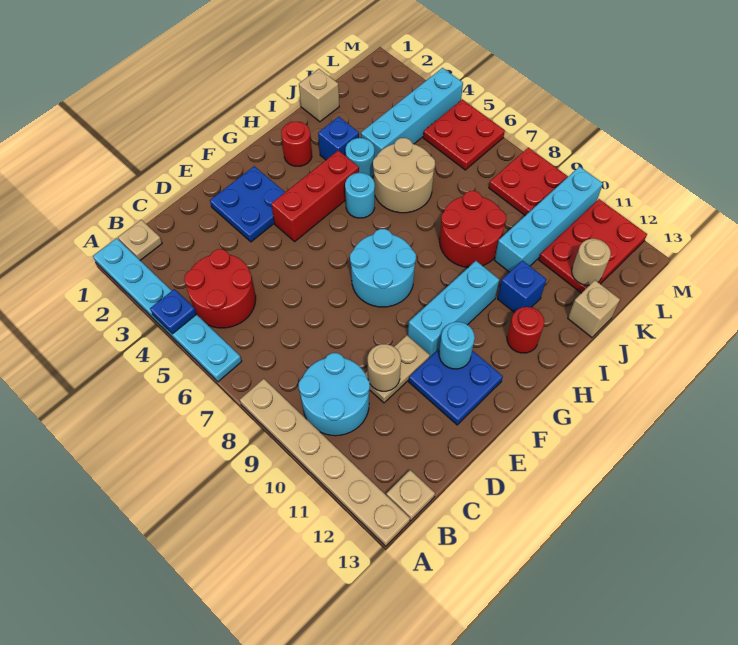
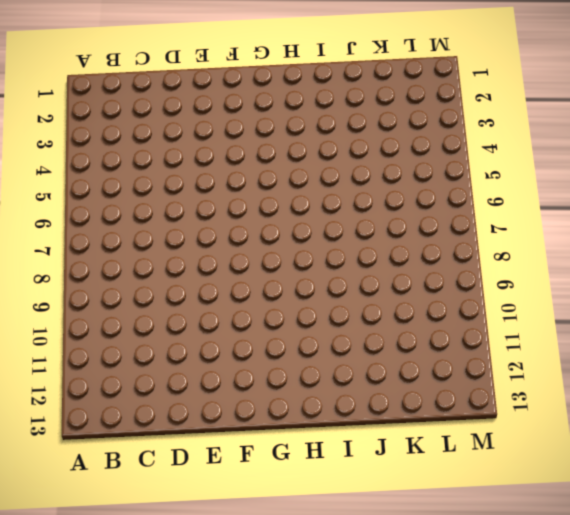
none -> cyan plate A1:A6 level 1
none -> tan plate A8:A13 level 1
none -> tan plate B1 level 1
none -> red round brick B4:C5 level 1

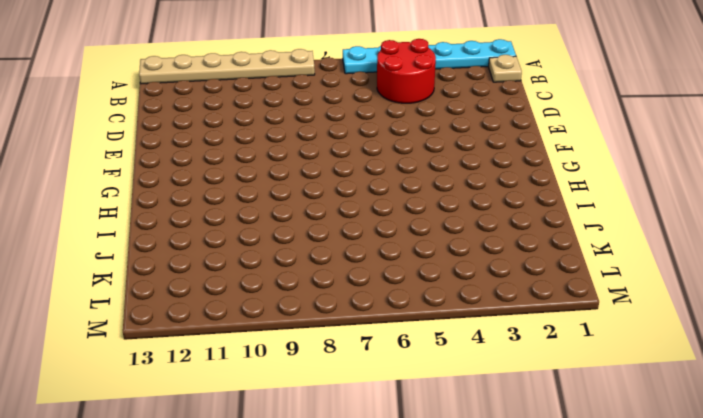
none -> cyan round brick B9:C10 level 1
none -> tan plate B13 level 1
none -> tan plate D10:E10 level 1
none -> blue plate E2:F3 level 1

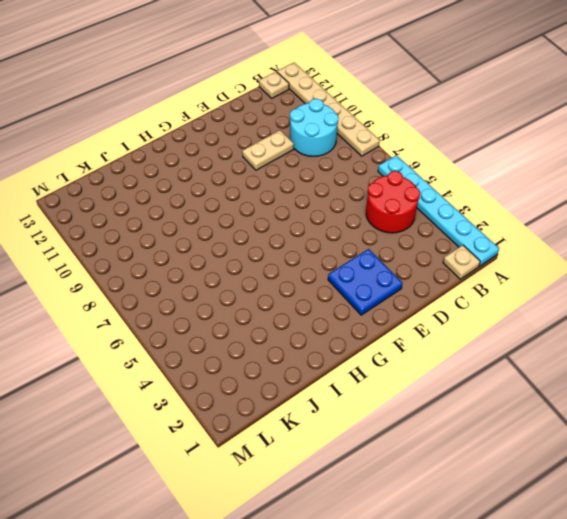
none -> blue plate E11:F12 level 1
none -> red brick F4:H4 level 1
none -> cyan round brick F7:G8 level 1
none -> cyan brick F10:H10 level 1

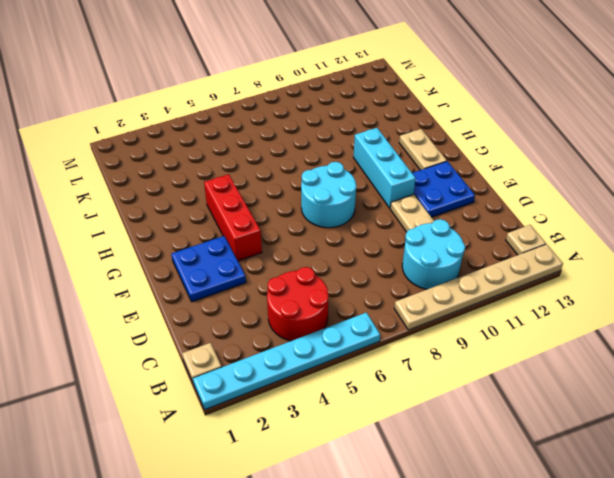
tan plate G12:H12 level 1 -> red round brick H12 level 1
none -> red round brick H2 level 1
none -> cyan round brick H5 level 1
none -> blue brick I3 level 1
none -> cyan round brick I4 level 1

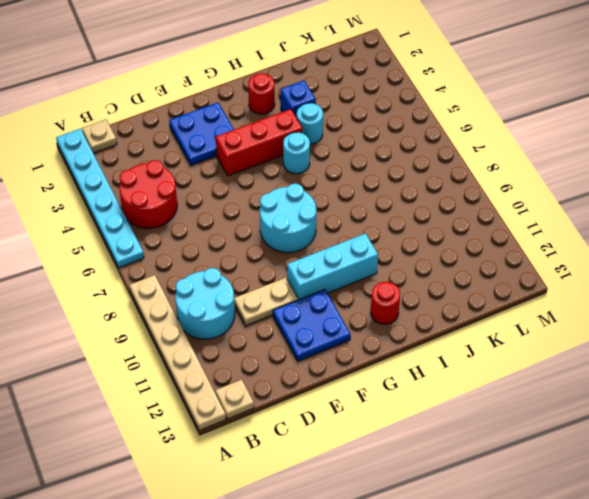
none -> tan round brick I5:J6 level 1
none -> red round brick I8:J9 level 1
none -> blue brick I11 level 1
none -> tan brick J1 level 1

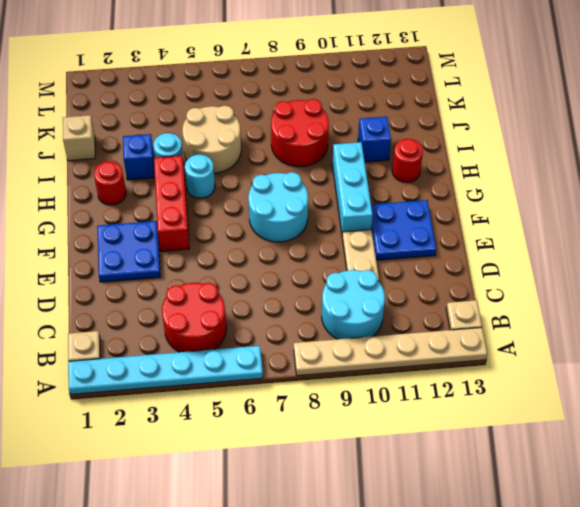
none -> cyan brick J4:M4 level 1
none -> cyan brick J10:M10 level 1
none -> tan brick J13 level 1
none -> red plate K11:M12 level 1

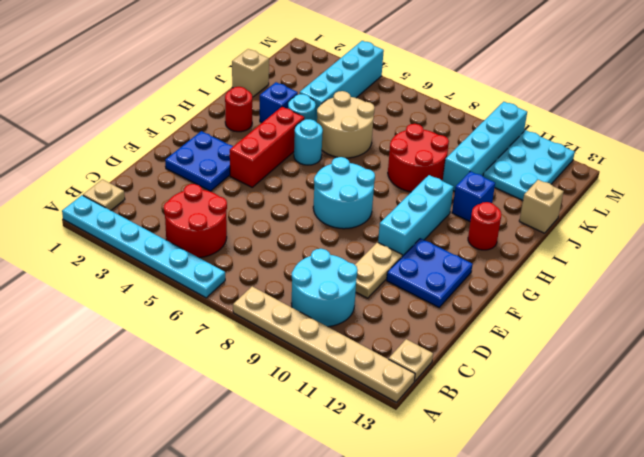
cyan plate K11:M12 level 1 -> red plate K11:M12 level 1
none -> red plate L5:M6 level 1
none -> red plate L8:M9 level 1
none -> blue plate A4 level 2
none -> tan round brick D10 level 2

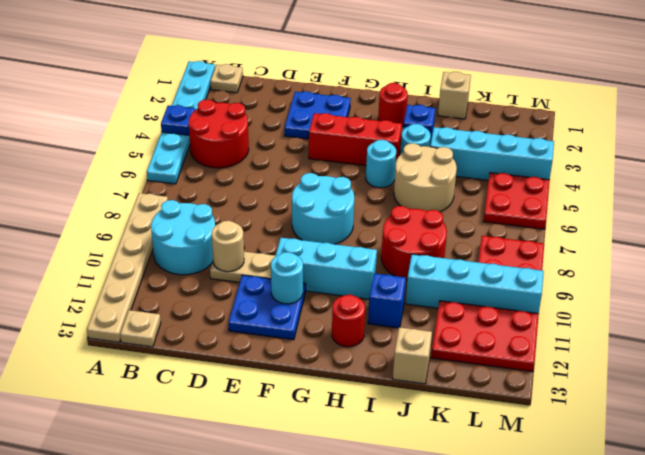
none -> tan round brick K12 level 2

